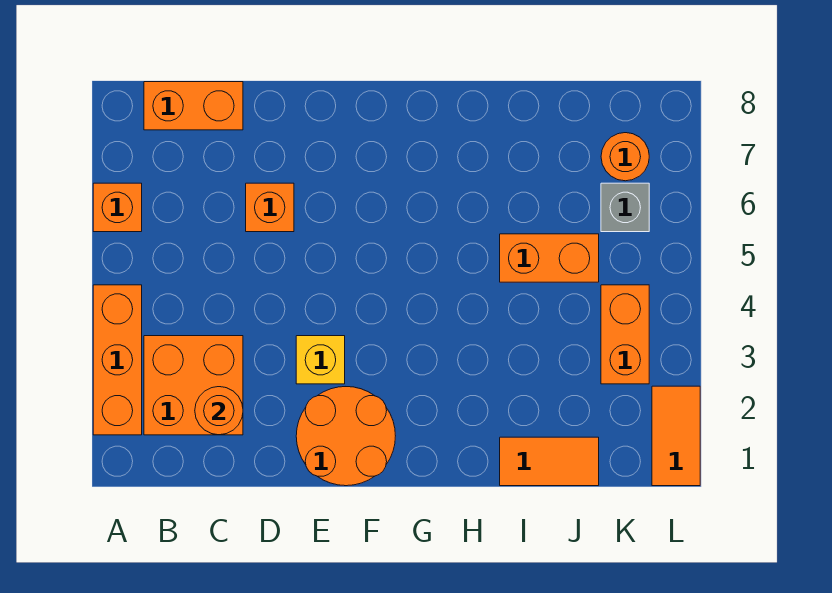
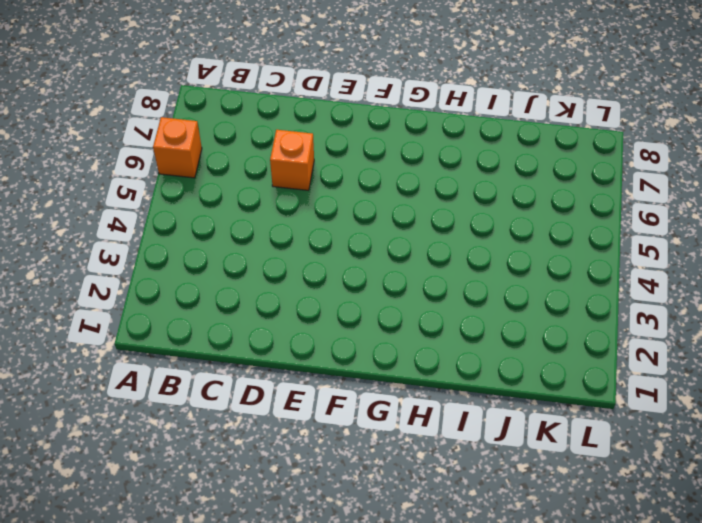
none -> orange brick A2:A4 level 1
none -> orange brick B2:C3 level 1
none -> orange brick B8:C8 level 1

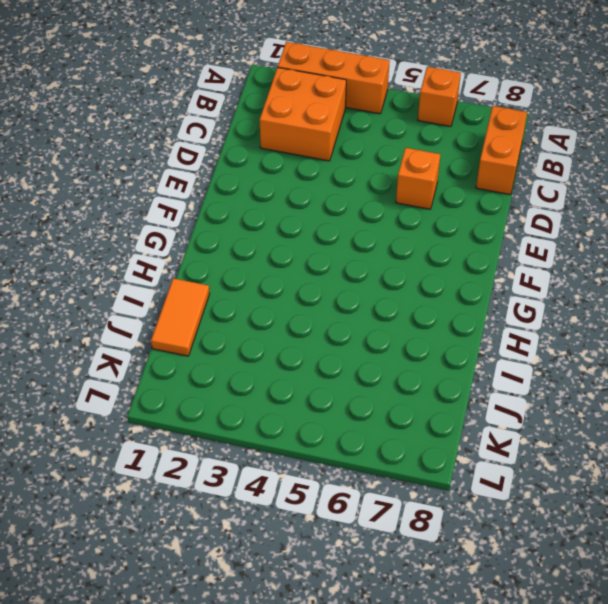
none -> orange round brick E1:F2 level 1
none -> yellow brick E3 level 1
none -> orange brick I5:J5 level 1

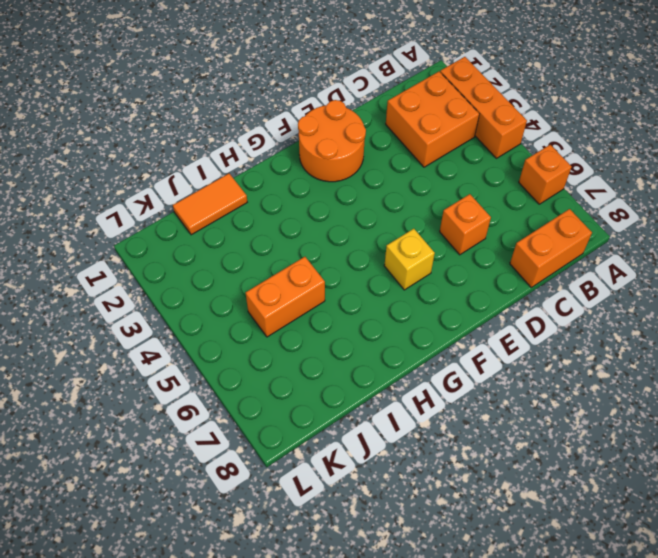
yellow brick F6 level 1 -> yellow brick E3 level 1
none -> orange brick K3:K4 level 1
none -> grey brick K6 level 1
none -> orange round brick K7 level 1

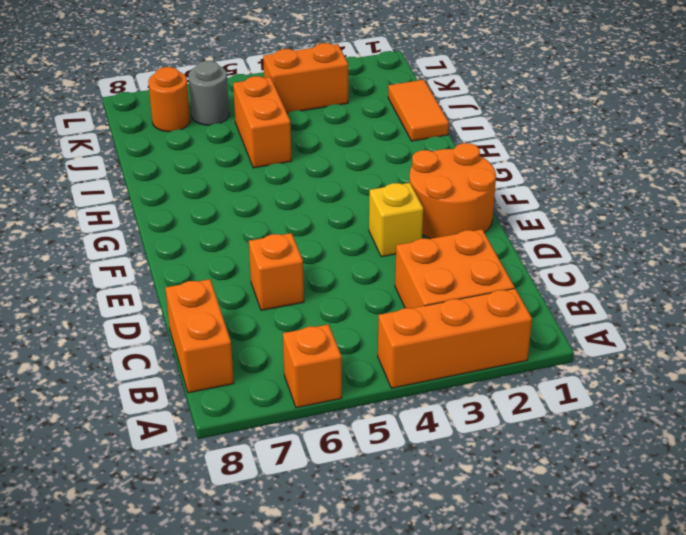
grey round brick K6 level 1 -> grey brick K6 level 1
none -> orange tile L1:L2 level 1
none -> orange round brick C2 level 2

